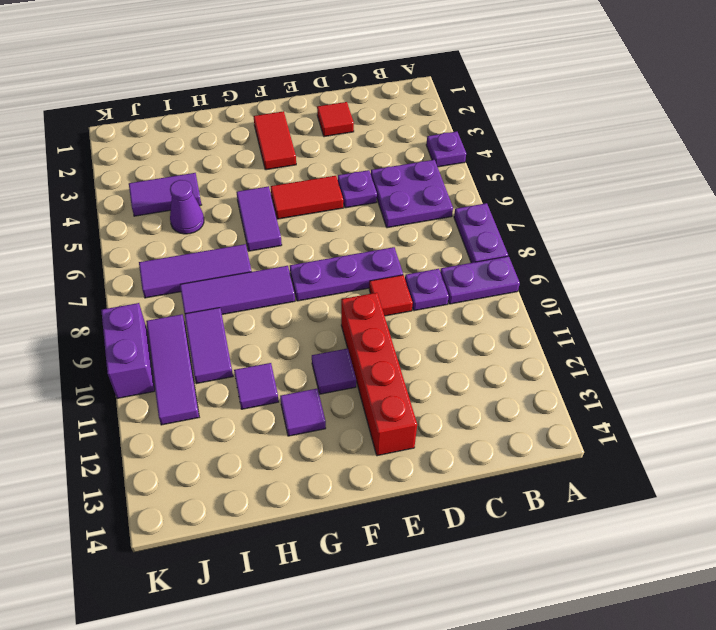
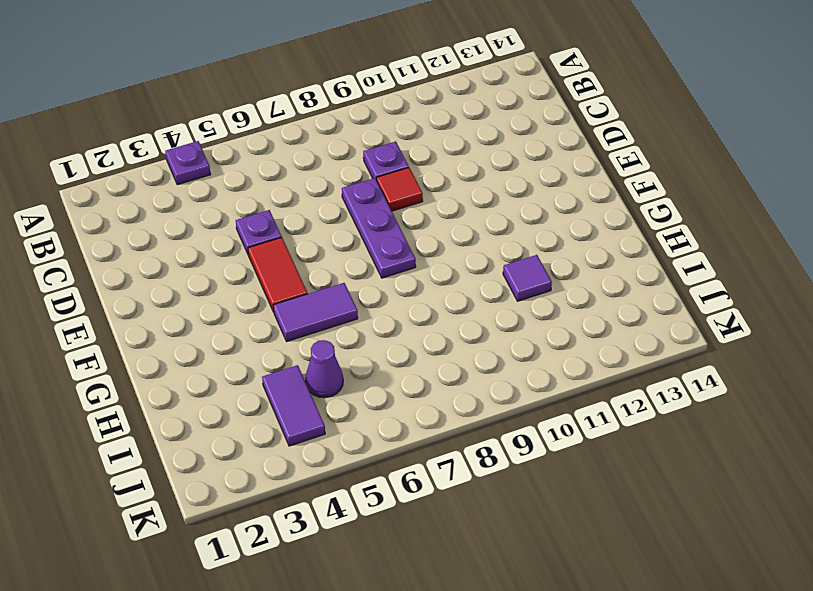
none -> purple plate A7:A8 level 1
none -> purple plate A9:B9 level 1
none -> purple plate B5:C6 level 1

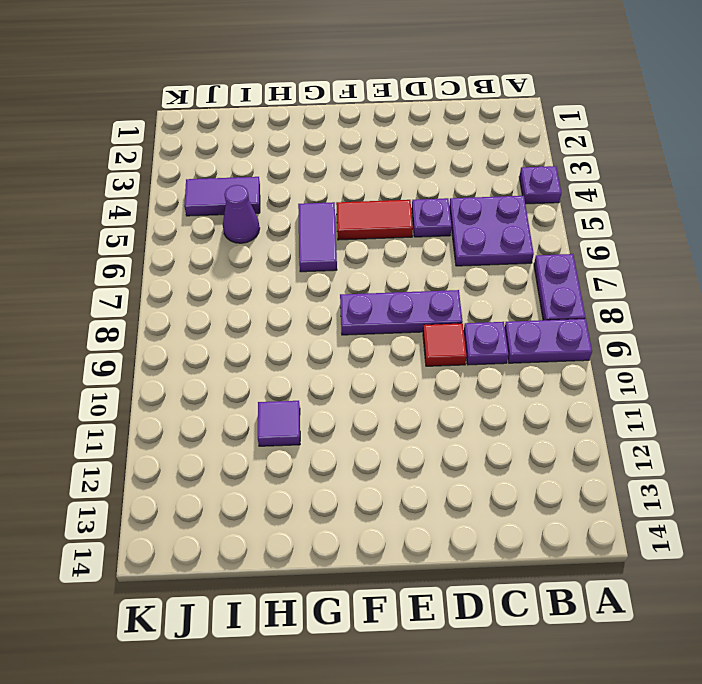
none -> red tile D2 level 1
none -> red brick E10:E13 level 1
none -> red tile F2:F3 level 1

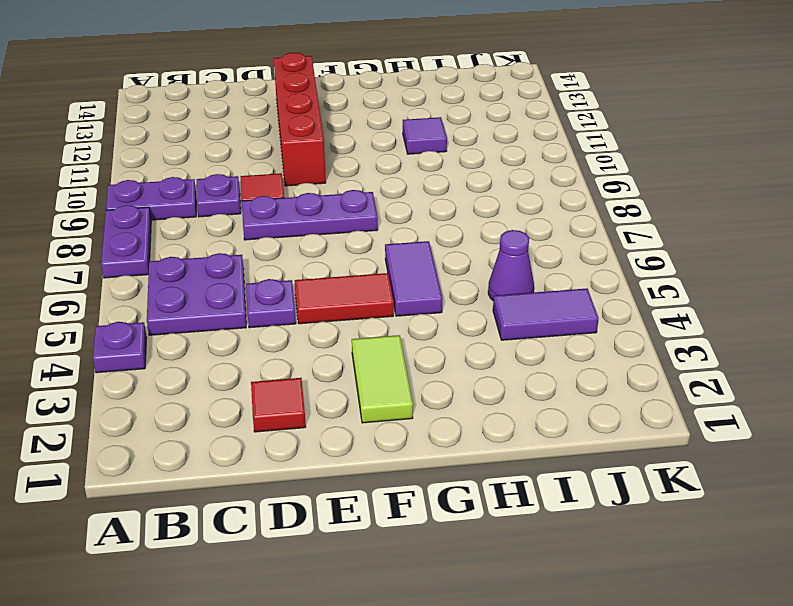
lime tile F2:F3 level 1 -> red tile F2:F3 level 1
none -> purple tile F11 level 1
none -> purple tile G8:I8 level 1
none -> purple tile G12 level 1

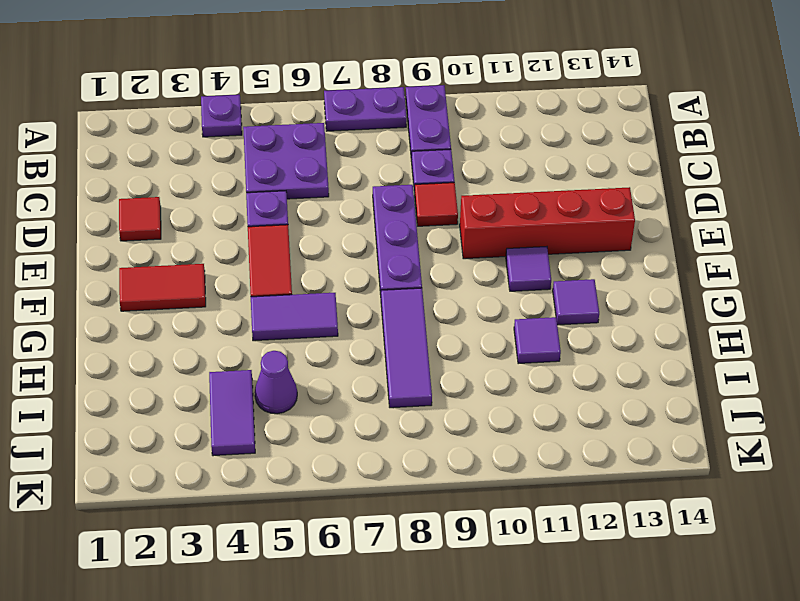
none -> purple tile H7:J7 level 1
none -> purple tile I9:I10 level 1
none -> purple tile J9:J11 level 1

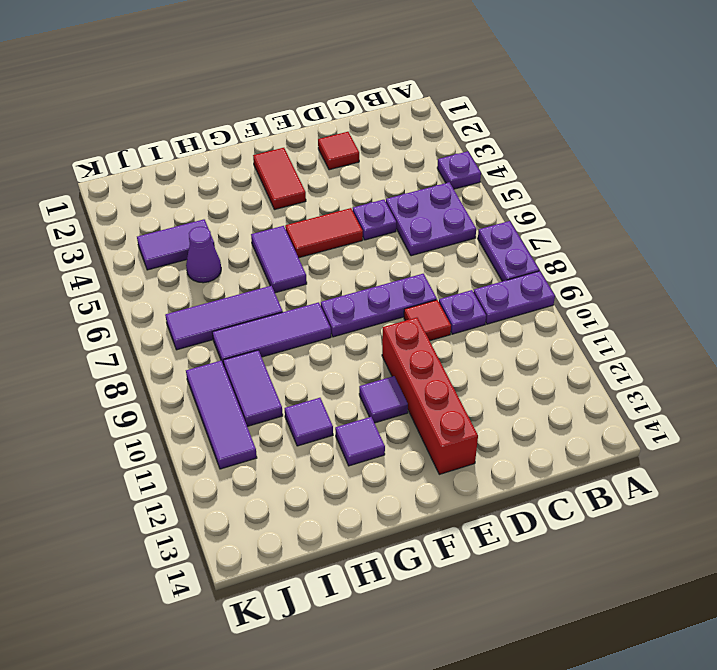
none -> purple brick K9:K10 level 1

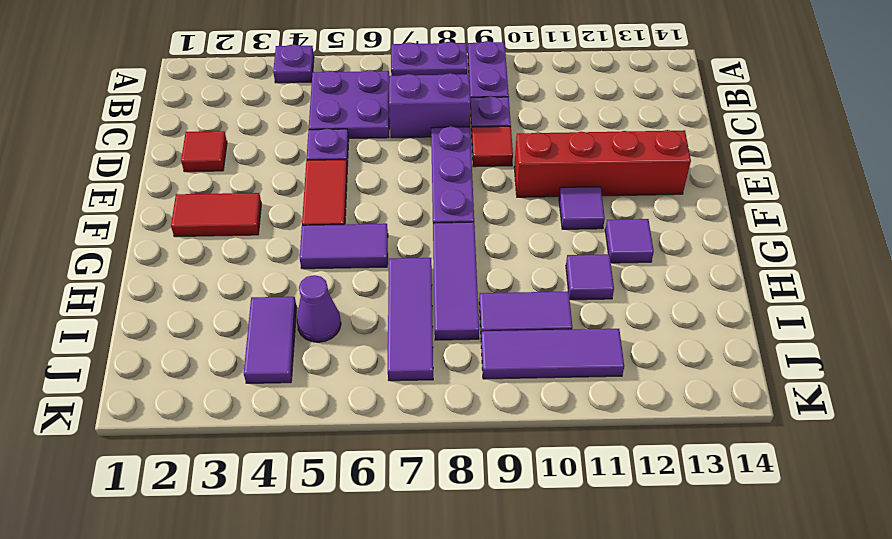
purple brick C7:C8 level 1 -> purple brick K9:K10 level 1

